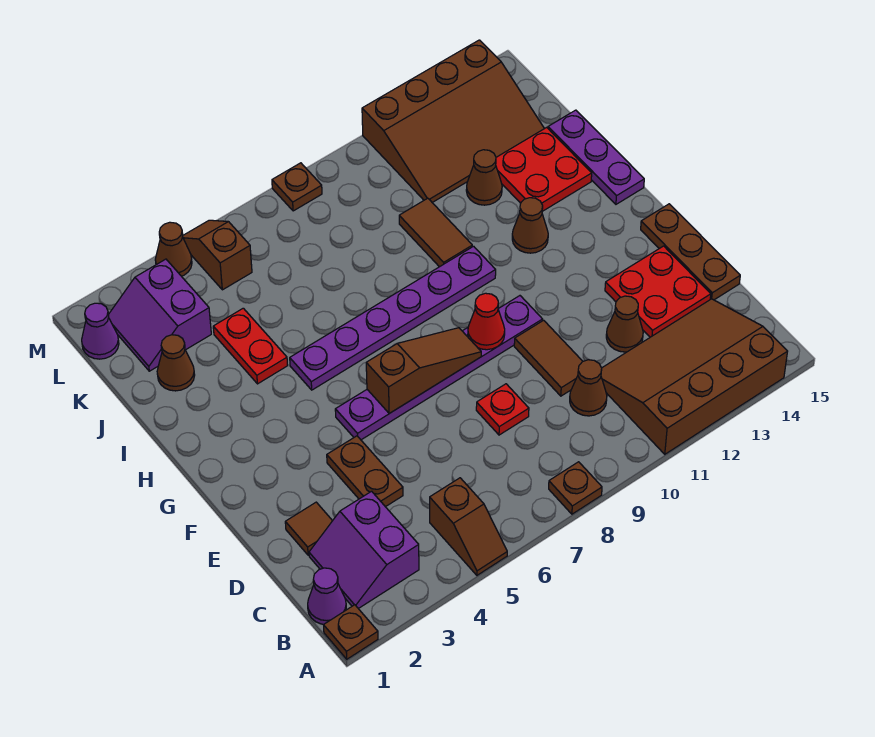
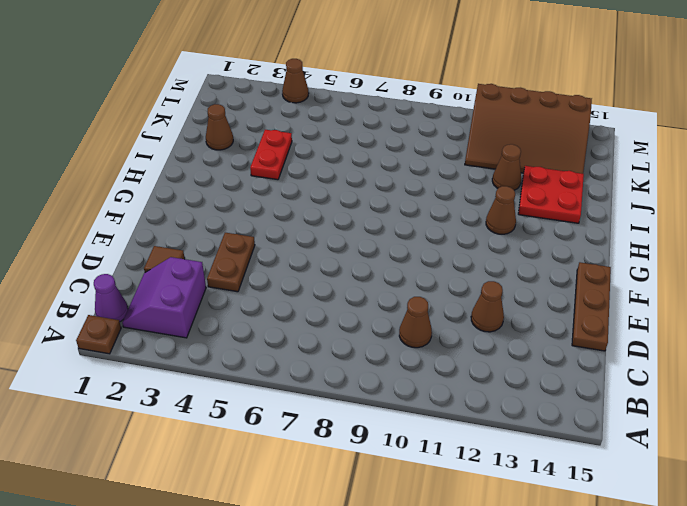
none -> brown slope A5:B5 level 1 top B
none -> brown plate A8 level 1
none -> brown slope A11:C14 level 1 top A
none -> red plate D8 level 1

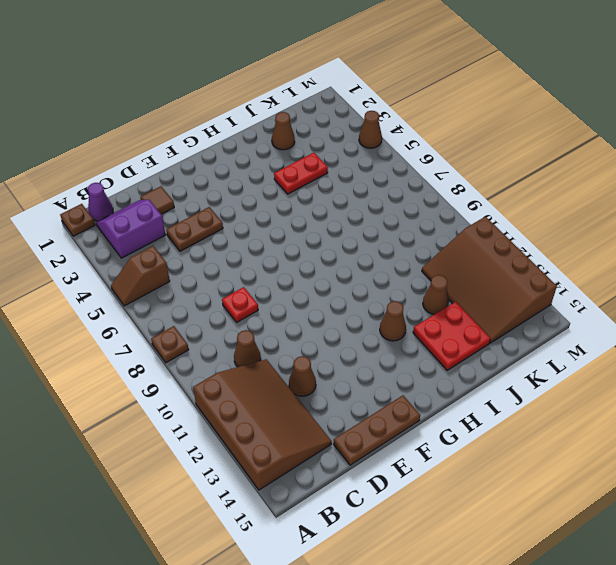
none -> brown tile D10:E10 level 1
none -> red plate D13:E14 level 1
none -> purple plate F5:F10 level 1
none -> purple plate H5:H10 level 1

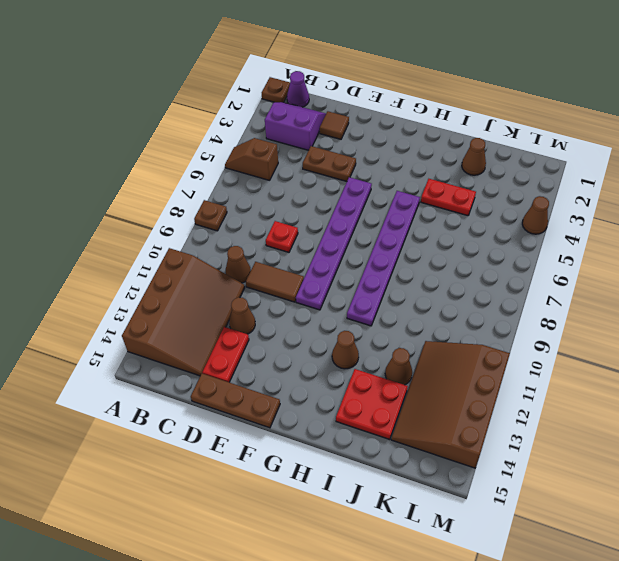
red plate D13:D14 level 1 -> red plate D13:E14 level 1
none -> purple plate H15:J15 level 1
none -> brown tile I10:J10 level 1
none -> purple slope K2:L3 level 1 top 3
none -> purple cone L1 level 1

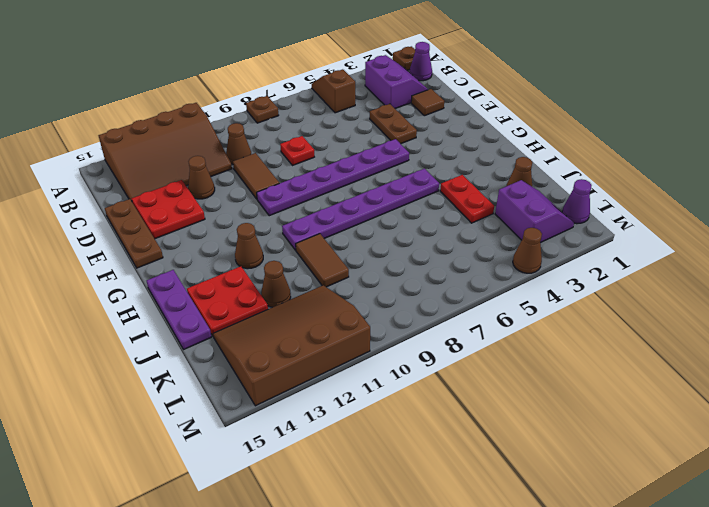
none -> brown slope L5:M5 level 1 top L
none -> brown plate M8 level 1
none -> brown slope F6:F8 level 2 top 6
none -> red cone F9 level 2

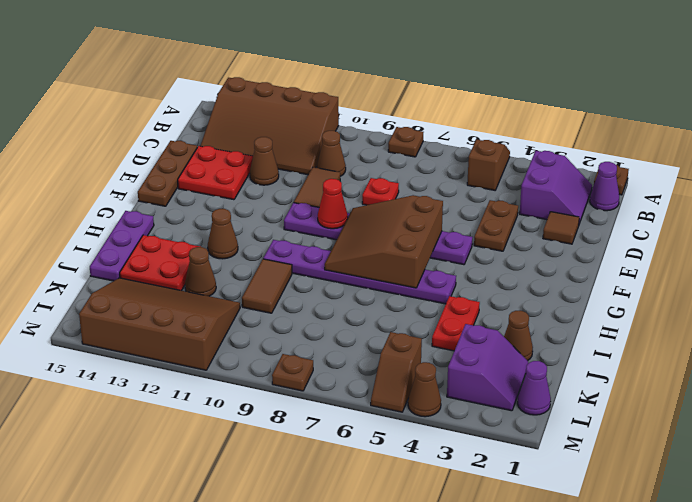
brown slope F6:H8 level 2 top 6 -> brown slope F6:F8 level 2 top 6

